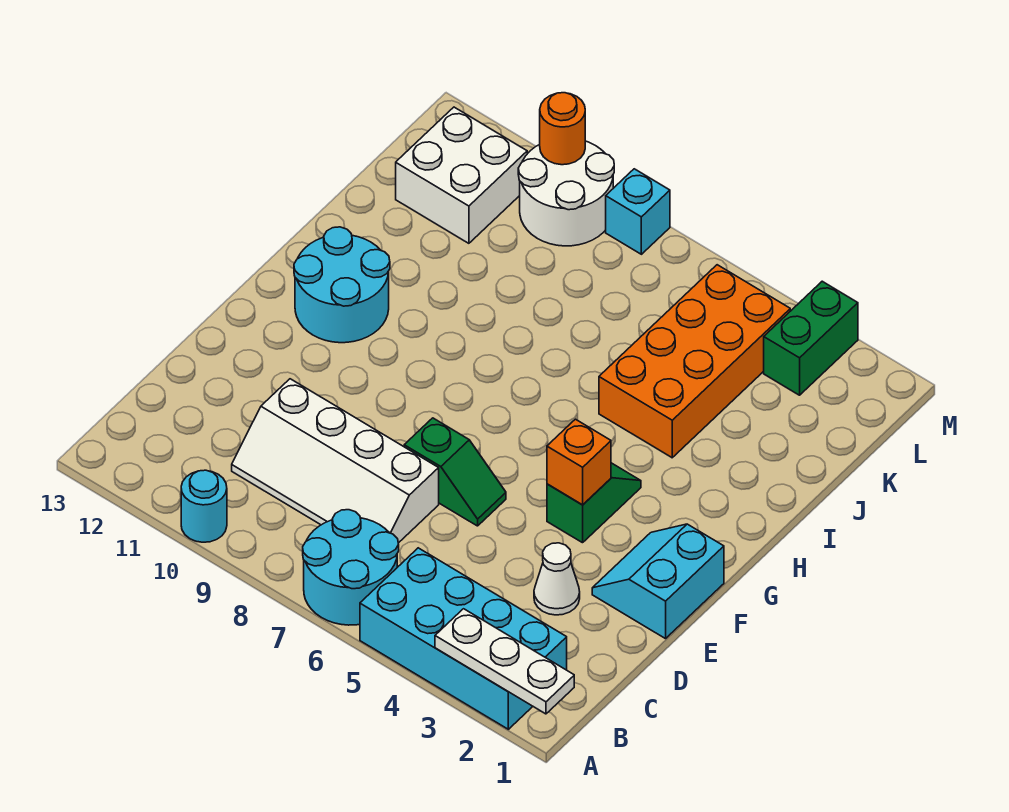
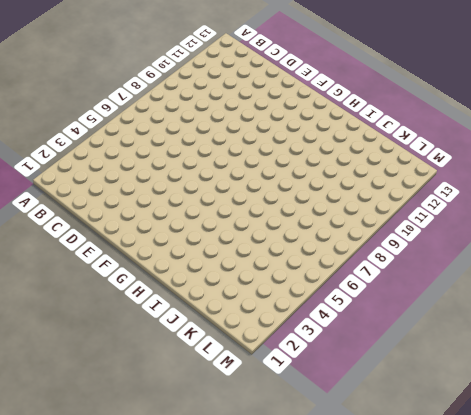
none -> cyan brick A2:B5 level 1
none -> cyan round brick A6:B7 level 1
none -> cyan round brick A10 level 1

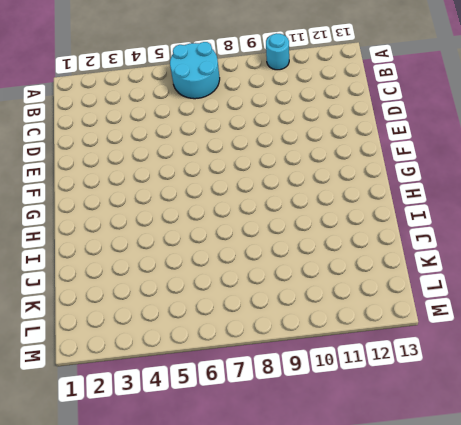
none -> cyan brick A2:B5 level 1
none -> white slope C7:D10 level 1 top D
none -> white cone D3 level 1

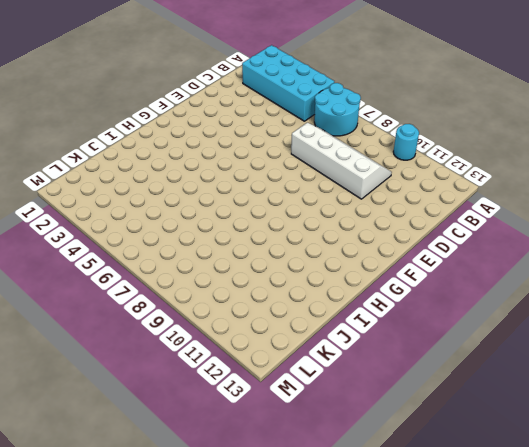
none -> white cone D3 level 1
none -> cyan slope E1:F2 level 1 top 1
none -> green slope E6:E7 level 1 top 7

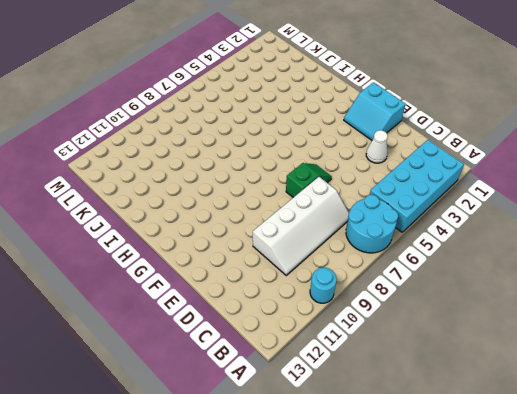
none -> green slope F4:G4 level 1 top F
none -> cyan round brick G11:H12 level 1
none -> orange brick I4:L5 level 1

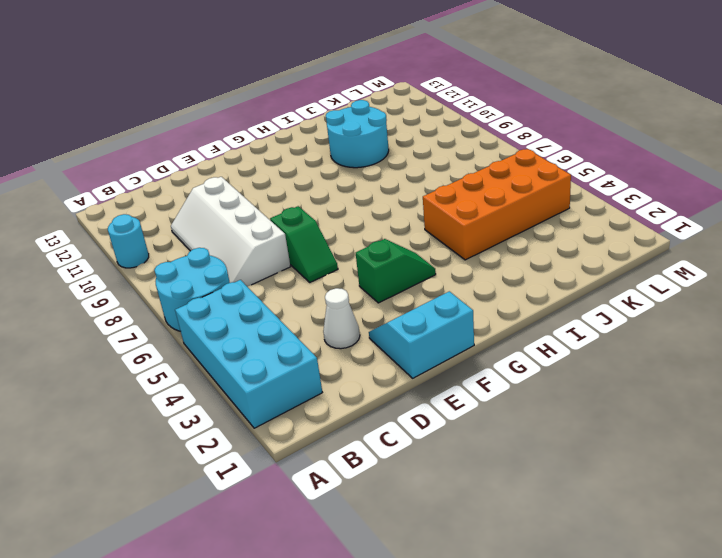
cyan round brick I10:J11 level 1 -> cyan round brick G11:H12 level 1
none -> white brick K11:L12 level 1
none -> green brick L3:M3 level 1
none -> white round brick L9:M10 level 1

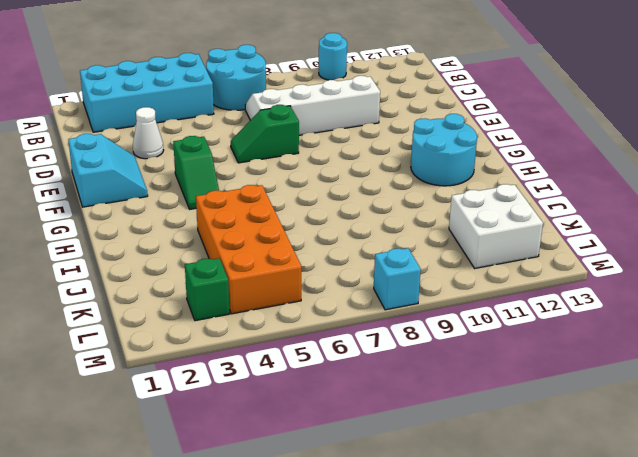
green brick L3 level 1 -> green brick L3:M3 level 1
none -> white round brick L9:M10 level 1
none -> white plate A1:A3 level 2
none -> orange brick F4 level 2

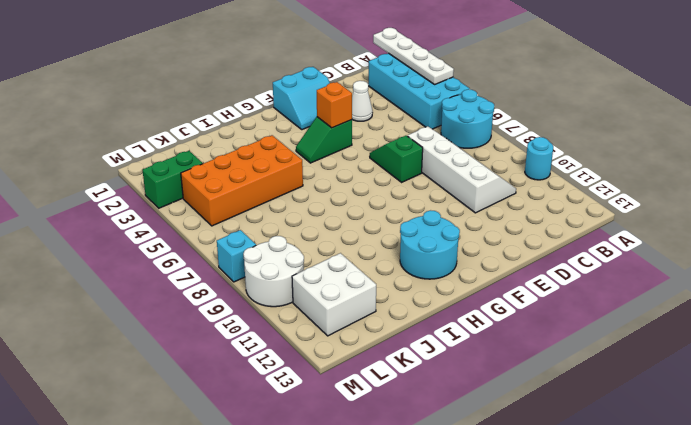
white plate A1:A4 level 2 -> white plate A1:A3 level 2
none -> orange round brick M10 level 2

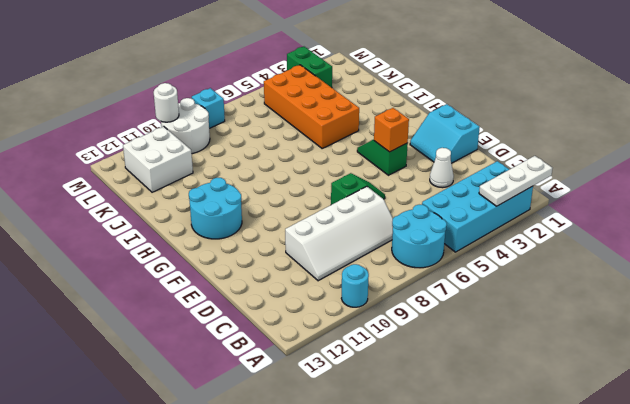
white round brick M10 level 2 -> orange round brick M10 level 2

